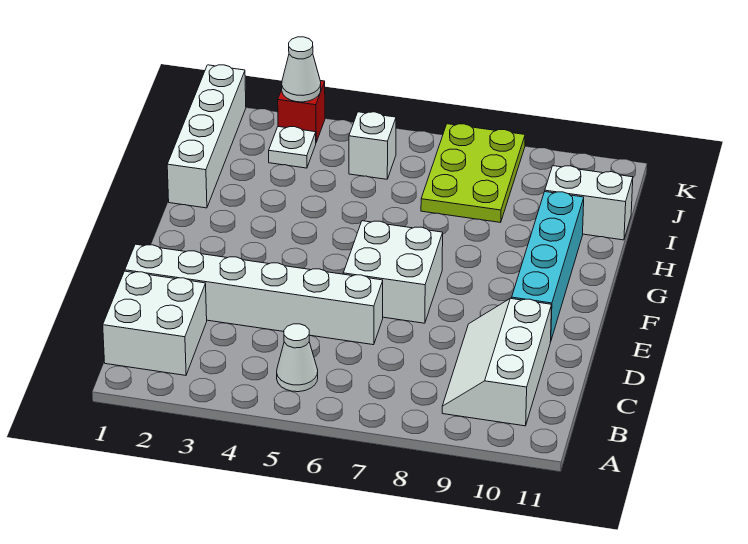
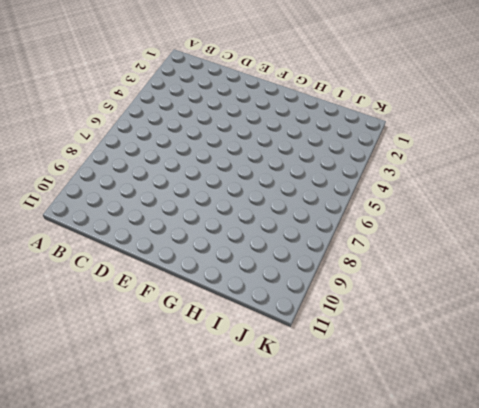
none -> white brick B1:C2 level 1
none -> white cone B5 level 1
none -> white slope B9:D10 level 1 top 10

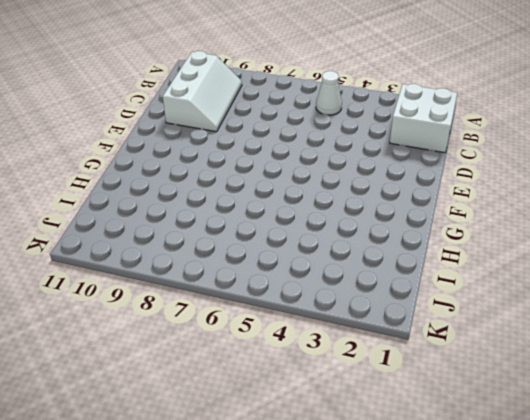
none -> white brick D1:D6 level 1
none -> white brick E6:F7 level 1
none -> cyan brick E10:H10 level 1

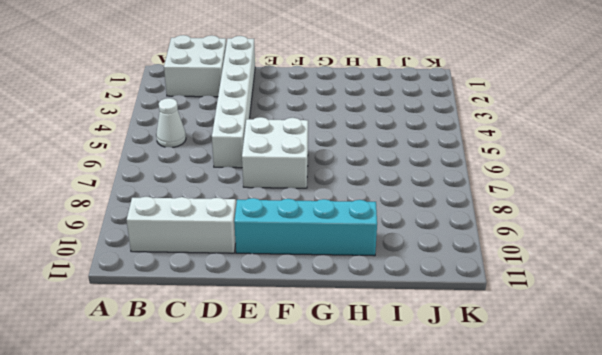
none -> white brick H1:K1 level 1
none -> lime plate I7:K8 level 1
none -> white brick I10:I11 level 1

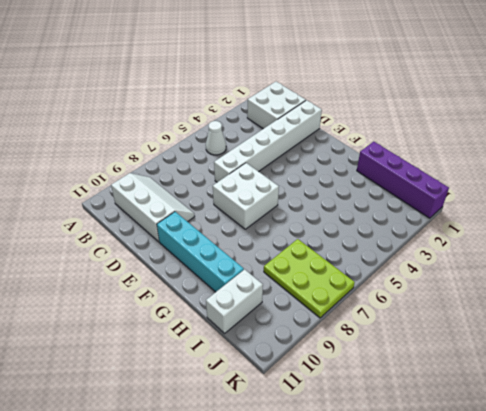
purple brick H1:K1 level 1 -> white brick H1:K1 level 1
none -> white plate J3 level 1
none -> white brick J5 level 1
none -> red brick K3 level 1

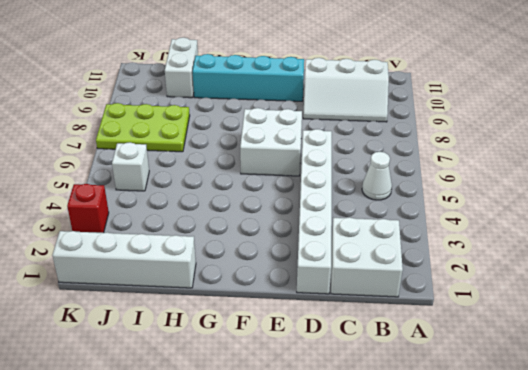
none -> white plate J3 level 1
none -> white cone K3 level 2

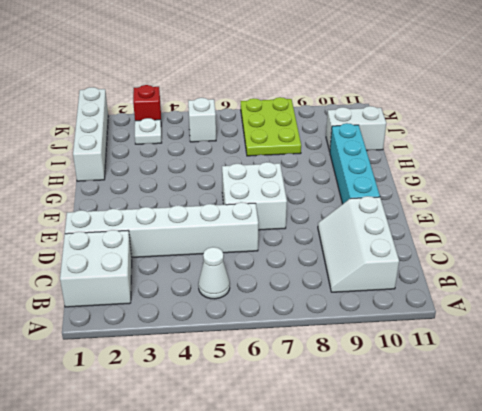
none -> white cone K3 level 2

